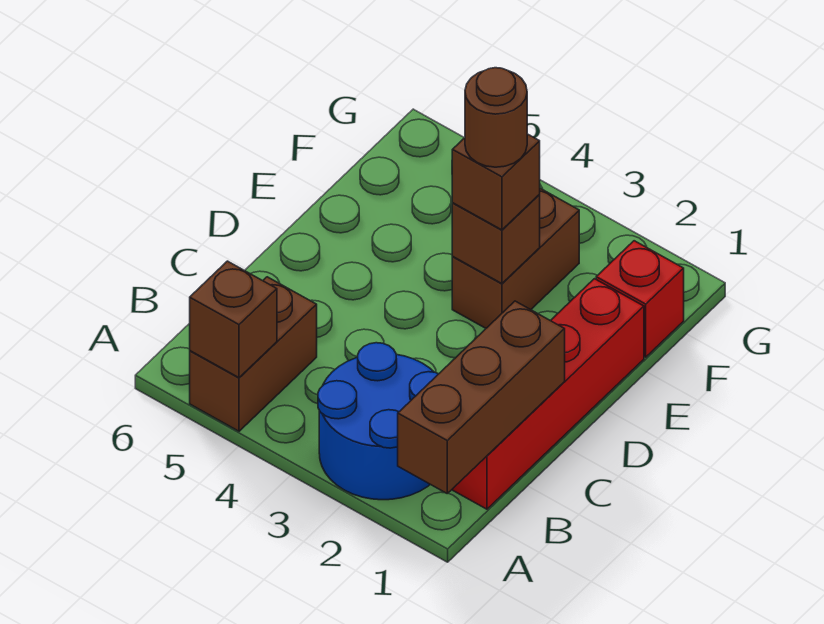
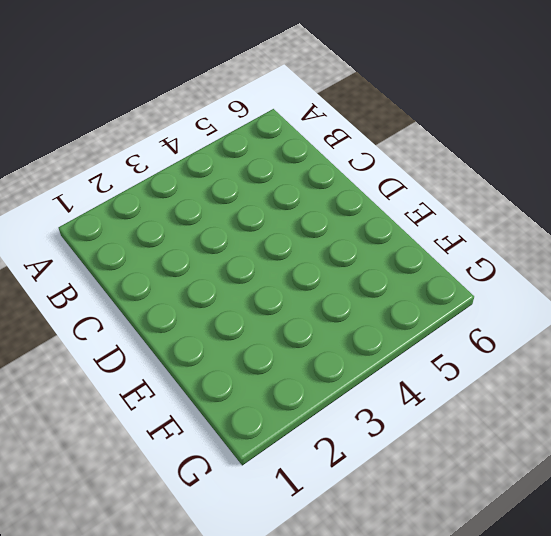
none -> blue round brick A2:B3 level 1
none -> brown brick A5:B5 level 1

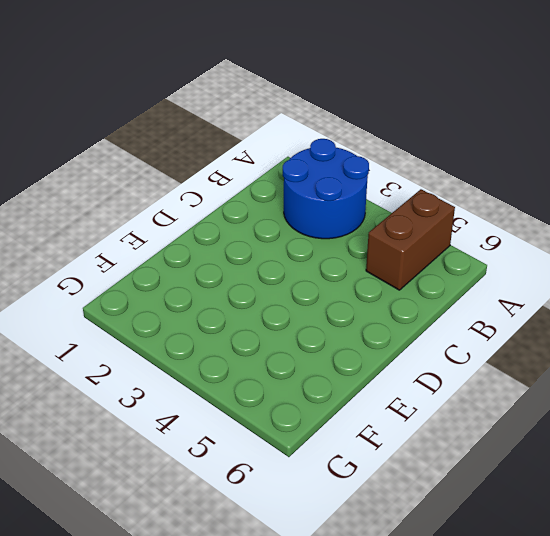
none -> red brick B1:E1 level 1
none -> brown brick E3:F3 level 1

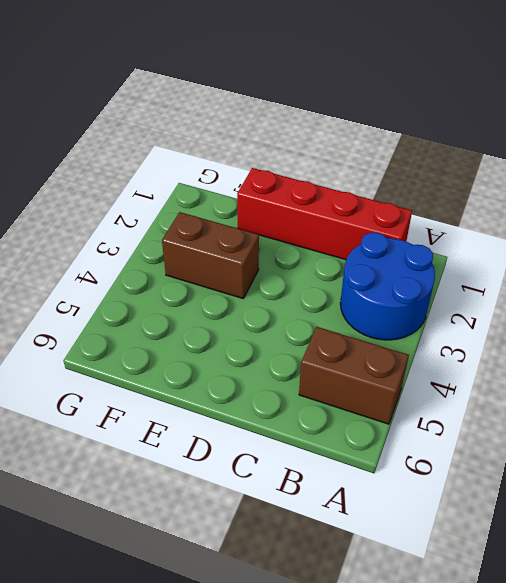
none -> red brick F1 level 1
none -> brown brick A1:C1 level 2

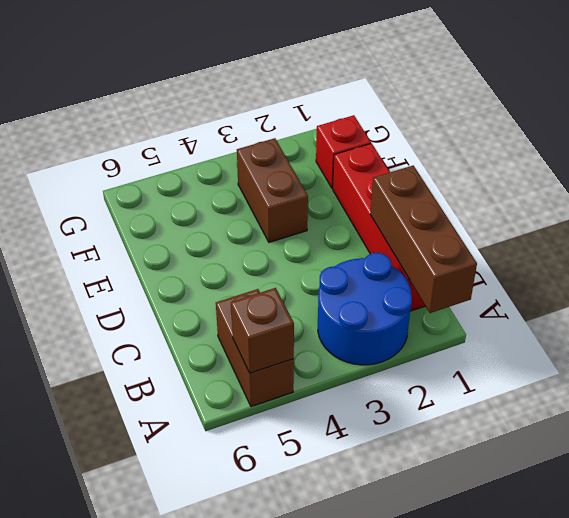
none -> brown brick E3 level 2
none -> brown brick E3 level 3

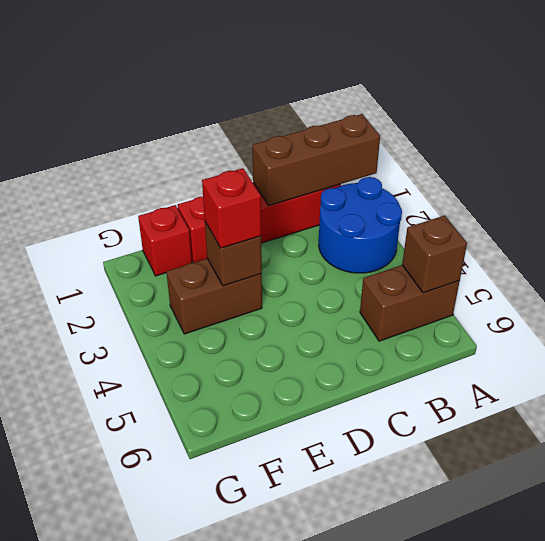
red brick E3 level 3 -> brown brick E3 level 3
none -> brown round brick E3 level 4

